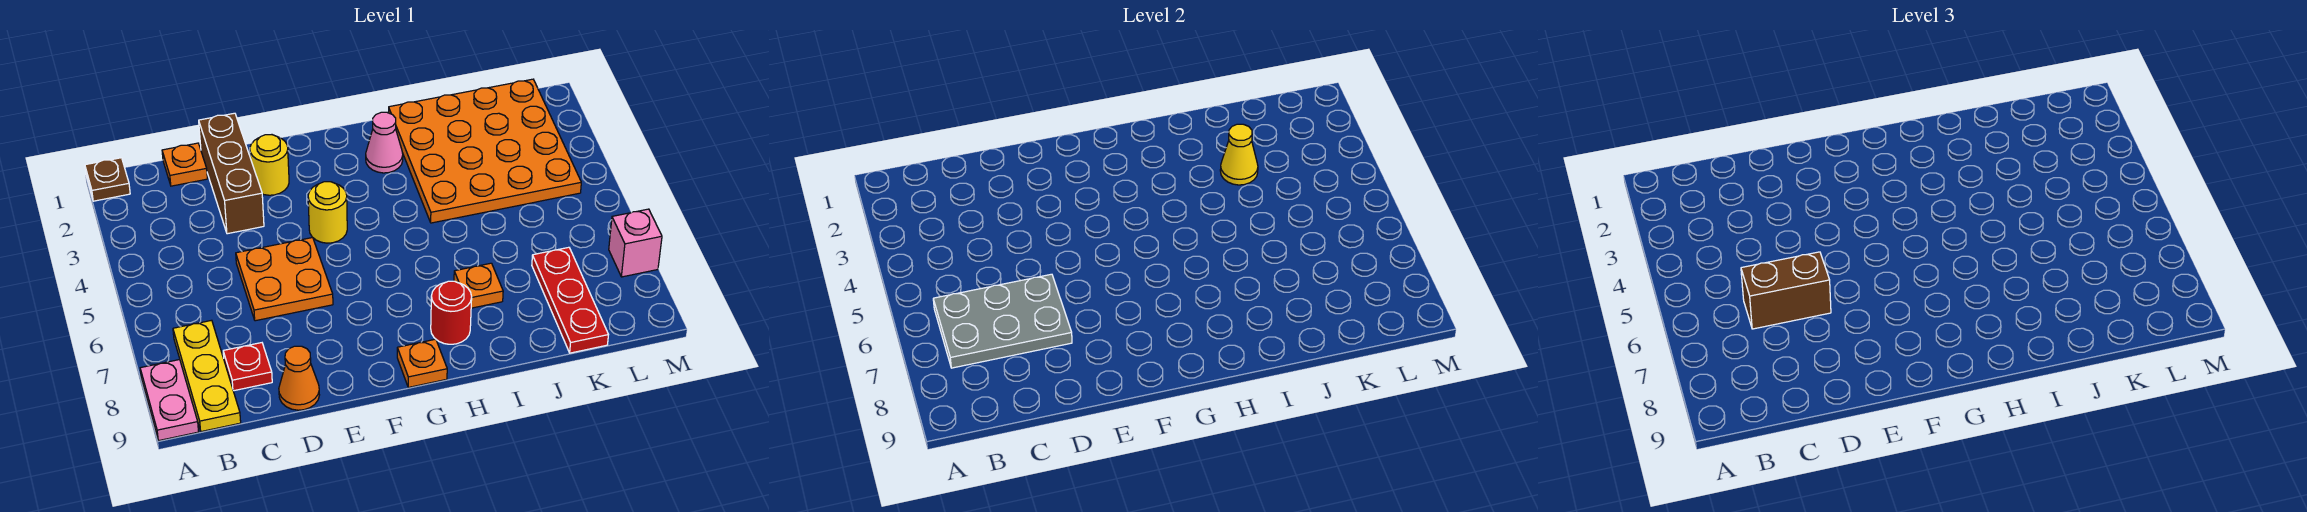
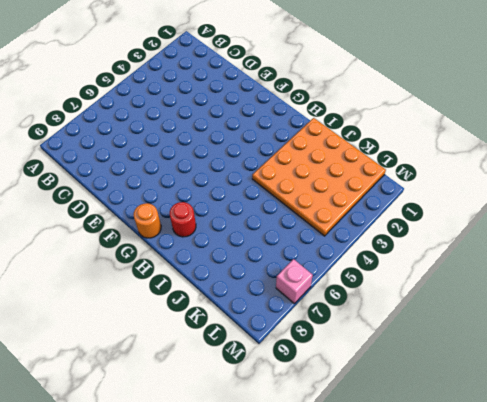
orange round brick G9 level 1 -> orange plate G9 level 1
none -> brown plate A1 level 1
none -> pink plate A8:A9 level 1
none -> yellow plate B7:B9 level 1

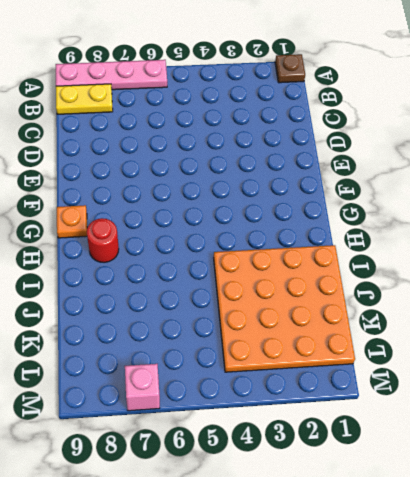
pink plate A6:A9 level 1 -> pink plate A8:A9 level 1
yellow plate B8:B9 level 1 -> yellow plate B7:B9 level 1
none -> orange plate C1 level 1
none -> red plate C8 level 1
none -> brown brick D1:D3 level 1

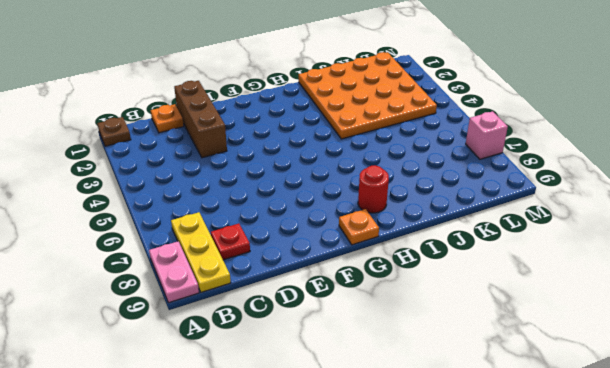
none -> orange plate D5:E6 level 1
none -> orange cone D9 level 1
none -> yellow round brick E2 level 1

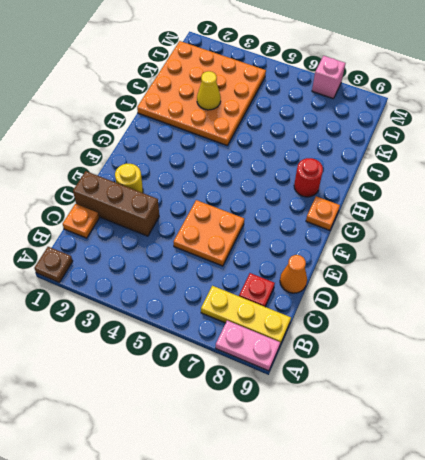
none -> yellow round brick F4 level 1
none -> pink cone H2 level 1
none -> orange plate I7 level 1

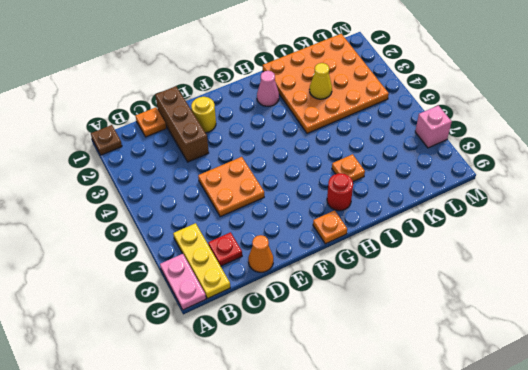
none -> yellow round brick F4 level 1
none -> red plate K7:K9 level 1
none -> grey plate B6:D7 level 2

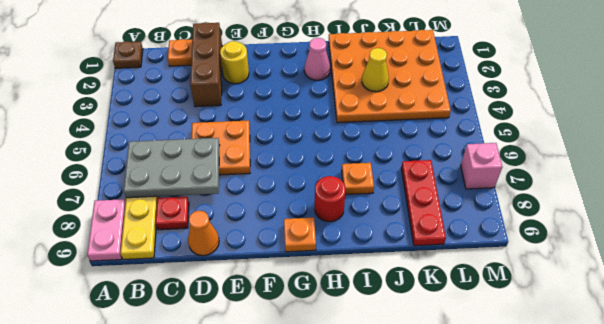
none -> yellow round brick F4 level 1
none -> brown brick C6:D6 level 3

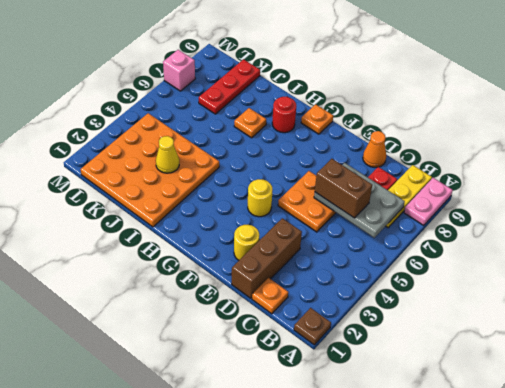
none -> pink cone H2 level 1

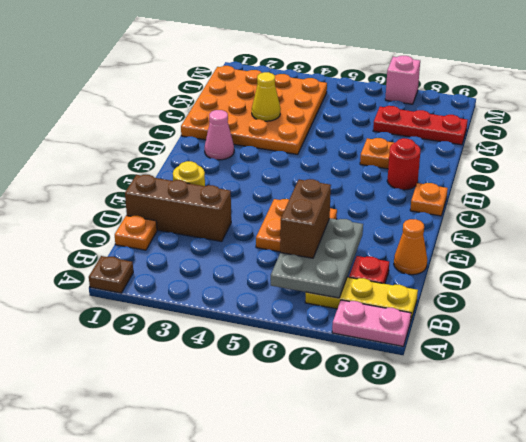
none -> yellow round brick F4 level 1

